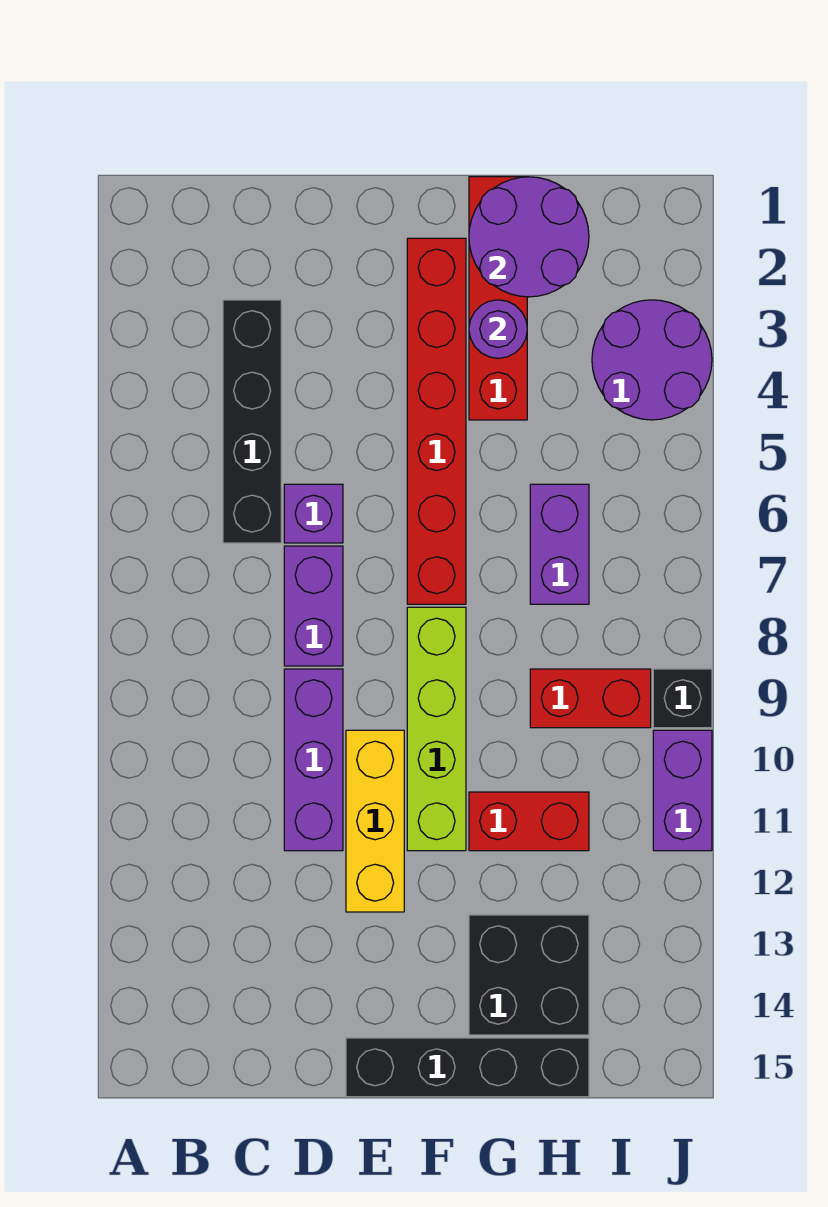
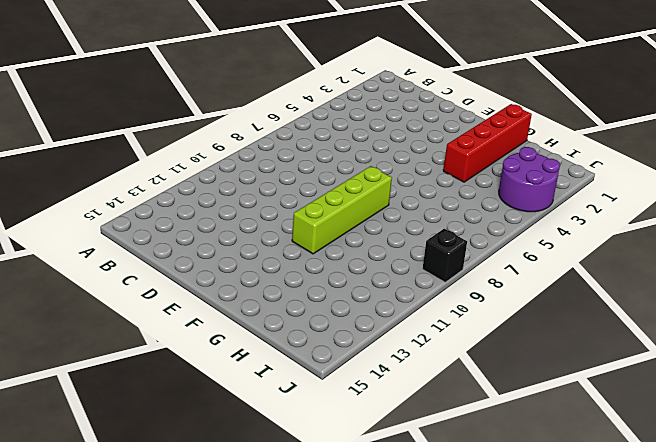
none -> black brick C3:C6 level 1
none -> purple brick D6 level 1
none -> purple brick D7:D8 level 1

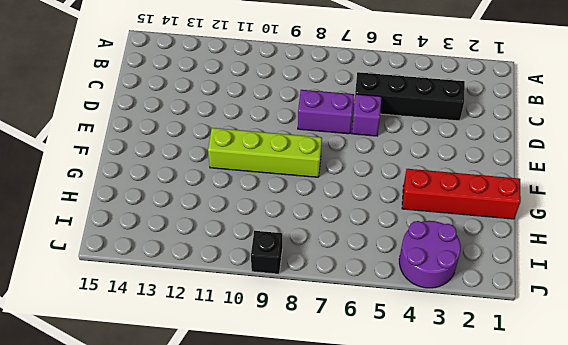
none -> purple brick D9:D11 level 1
none -> yellow brick E10:E12 level 1
none -> black brick E15:H15 level 1

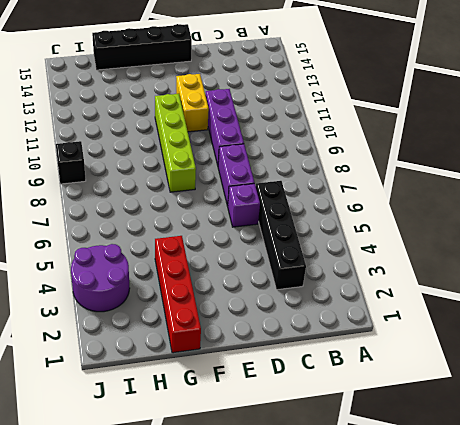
yellow brick E11:E12 level 1 -> yellow brick E10:E12 level 1
none -> red brick F2:F7 level 1
none -> red brick G11:H11 level 1
none -> black brick G13:H14 level 1

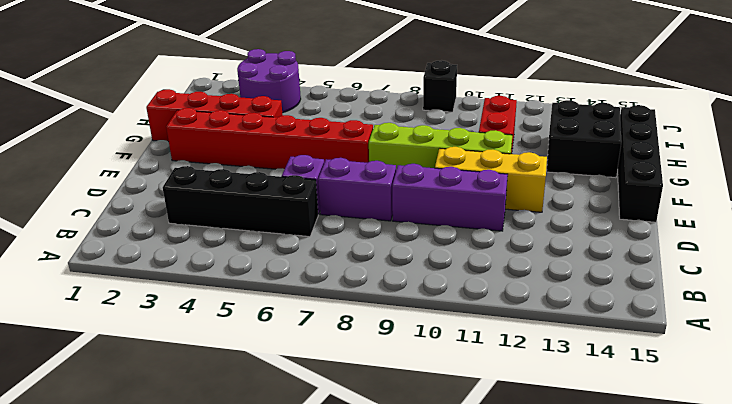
none -> purple brick H6:H7 level 1
none -> red brick H9:I9 level 1
none -> purple brick J10:J11 level 1

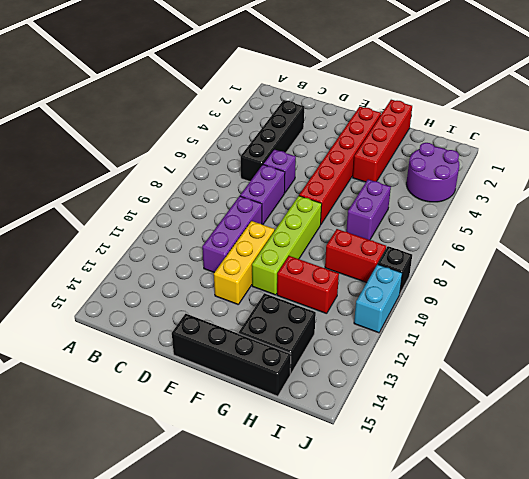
cyan brick J10:J11 level 1 -> purple brick J10:J11 level 1
none -> purple round brick G1:H2 level 2
none -> purple round brick G3 level 2

